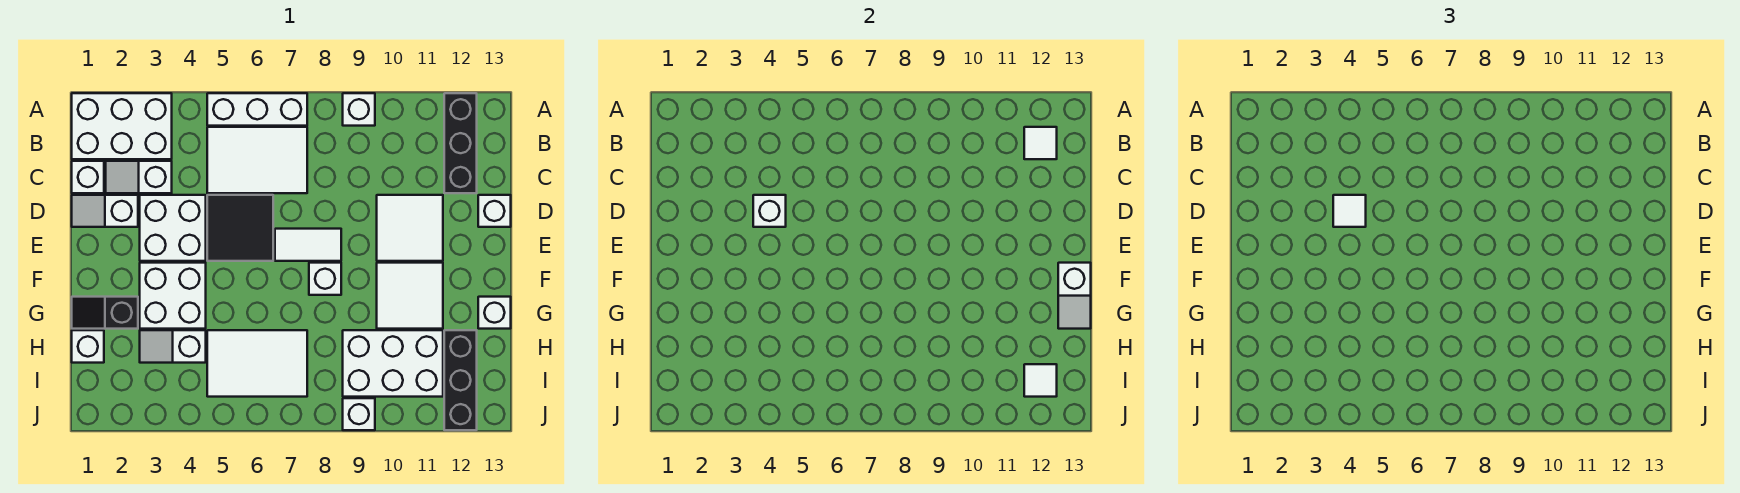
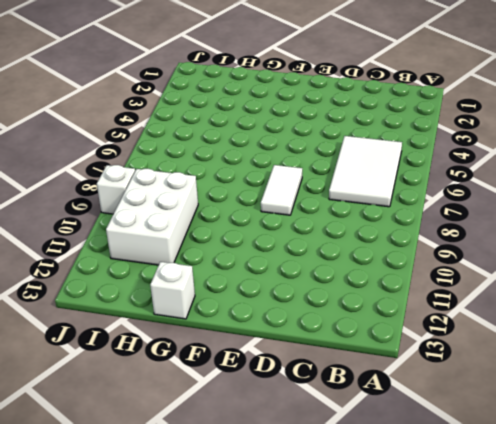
none -> white brick A1:B3 level 1
none -> white brick A5:A7 level 1
none -> white brick A9 level 1

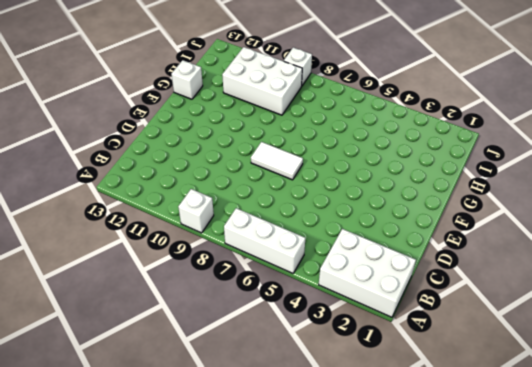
none -> black brick A12:C12 level 1
none -> white tile B5:C7 level 1
none -> white brick C1 level 1

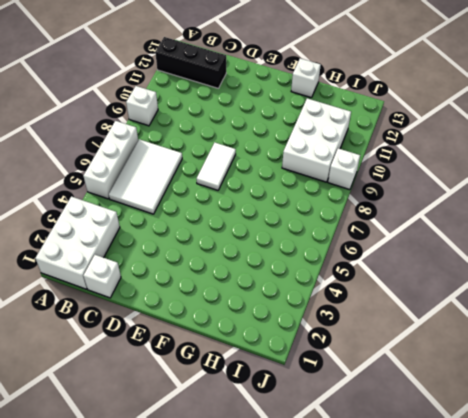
none -> white slope C2:C3 level 1 top 3
none -> white slope D1:D2 level 1 top 2
none -> white brick D3:E4 level 1

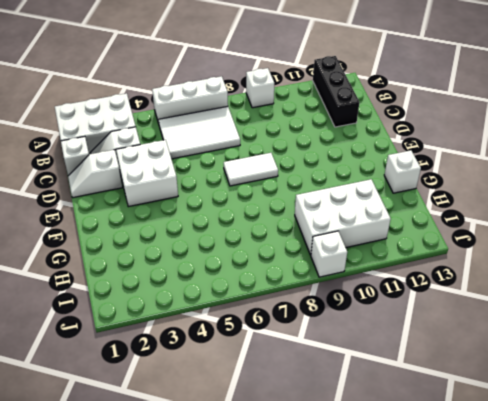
none -> black tile D5:E6 level 1
none -> white tile D10:E11 level 1
none -> white brick D13 level 1

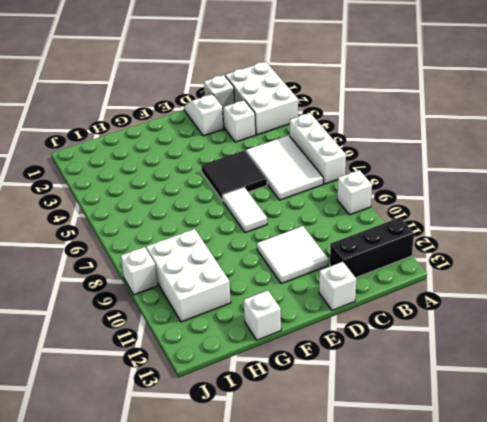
none -> white brick D3:E4 level 1
none -> white brick F3:G4 level 1
none -> white brick F8 level 1

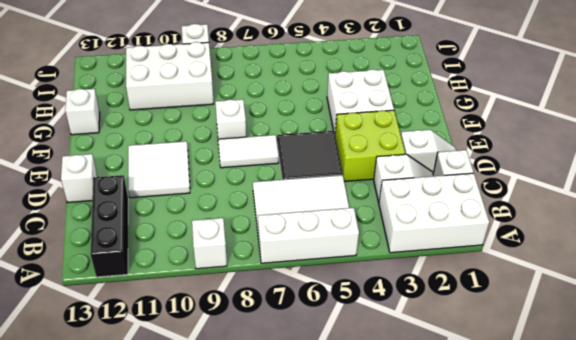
lime brick D3:E4 level 1 -> white brick D3:E4 level 1
none -> white tile F10:G11 level 1
none -> black slope G1:G2 level 1 top 2
none -> white brick H1 level 1

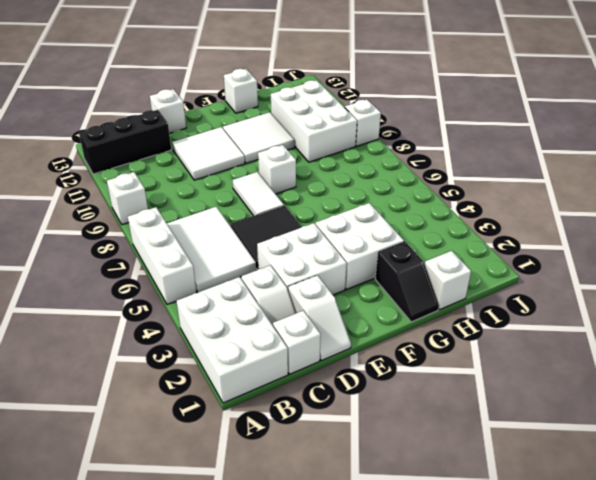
none -> white slope H3:H4 level 1 top 4
none -> white tile H5:I7 level 1
none -> black brick H12:J12 level 1

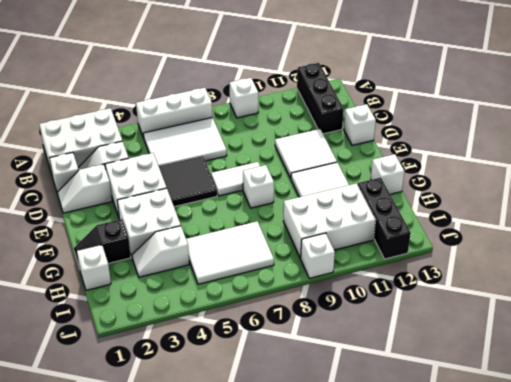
none -> white tile B12 level 2
none -> white brick D4 level 2
none -> white slope F13:G13 level 2 top F

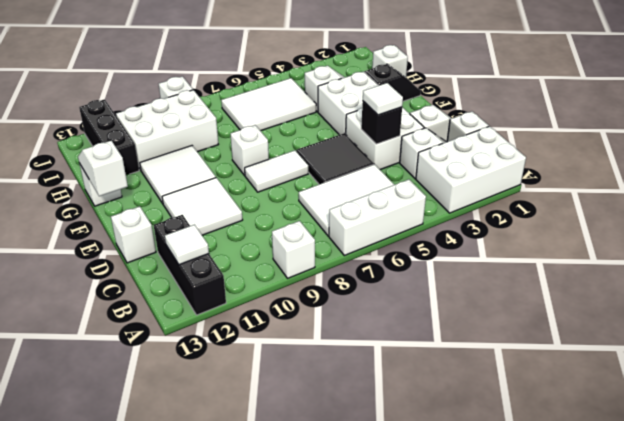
black brick D4 level 2 -> white brick D4 level 2
none -> white tile I12 level 2

